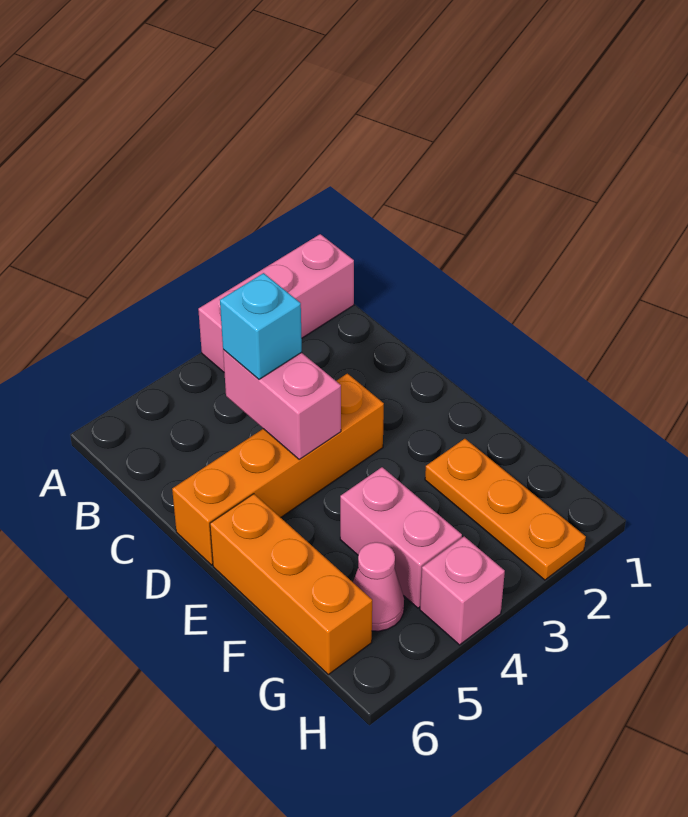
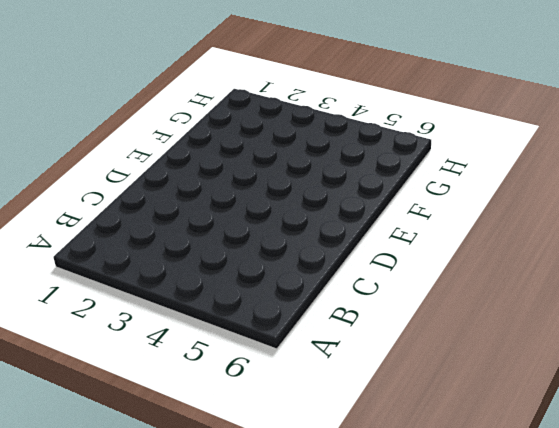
none -> pink brick A1:A3 level 1
none -> orange brick D3:D6 level 1

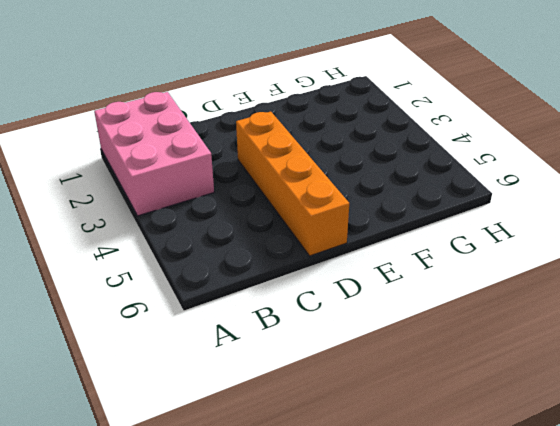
pink brick A1:B3 level 1 -> pink brick A1:A3 level 1
none -> orange brick E6:G6 level 1
none -> orange plate F2:H2 level 1

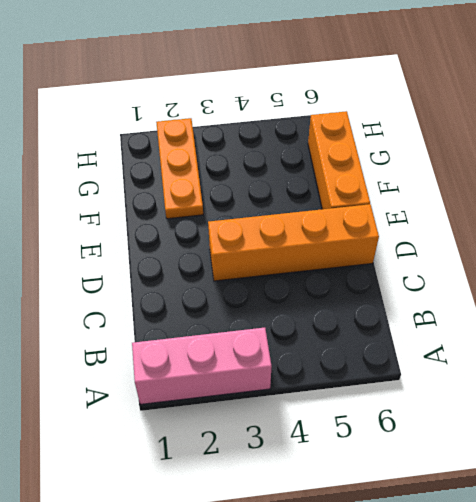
none -> pink brick F4:G4 level 1
none -> pink cone G5 level 1

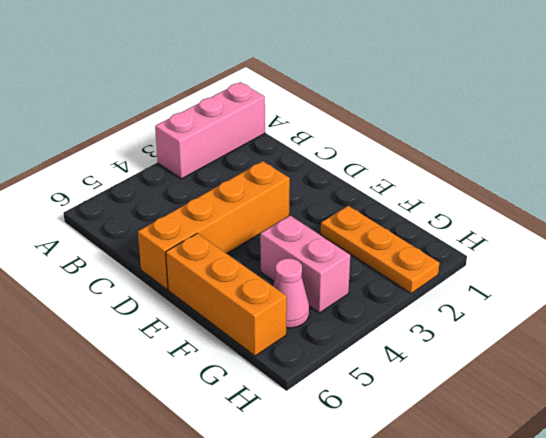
none -> pink brick H4 level 1
none -> pink brick C4:D4 level 2

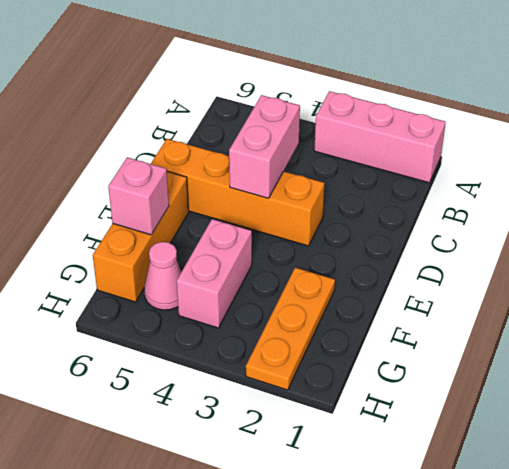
pink brick F6 level 2 -> pink brick H4 level 1
none -> cyan brick C4 level 3

